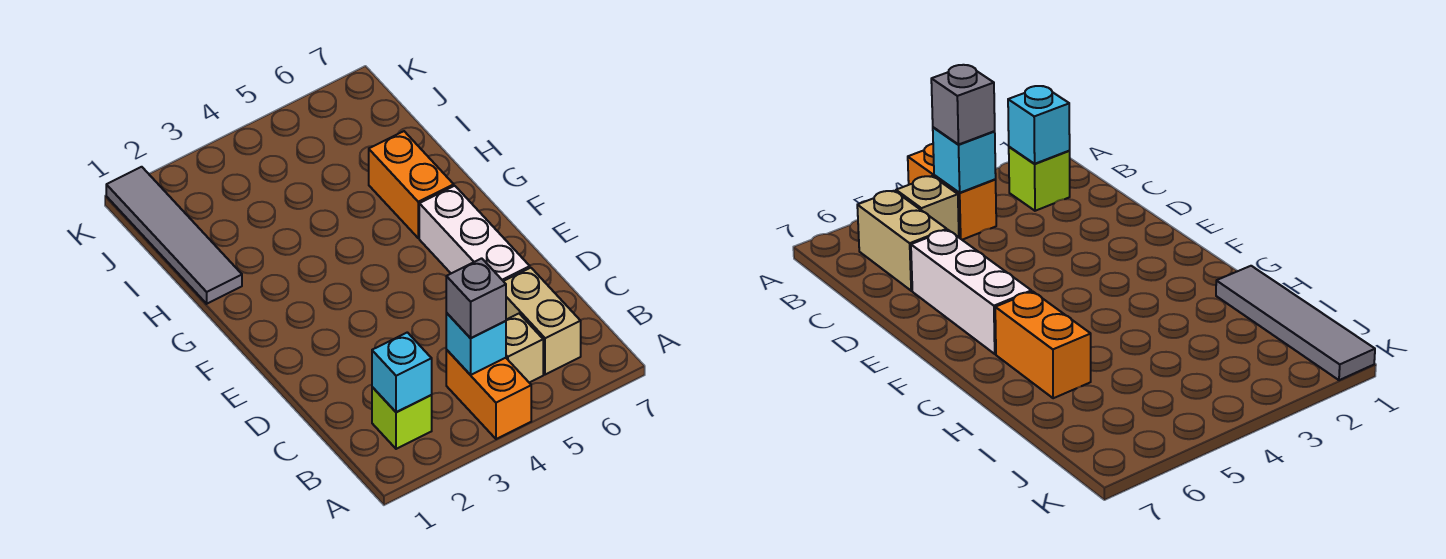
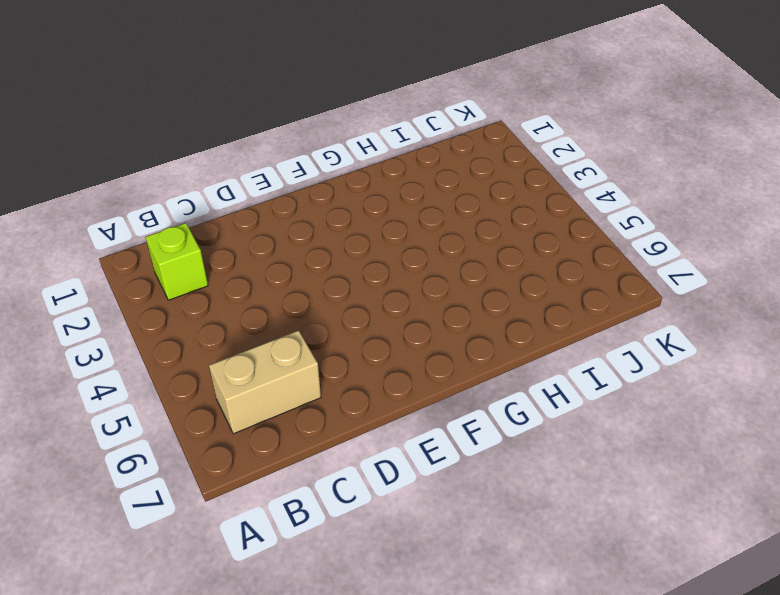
none -> orange brick A4:B4 level 1
none -> tan brick B5 level 1

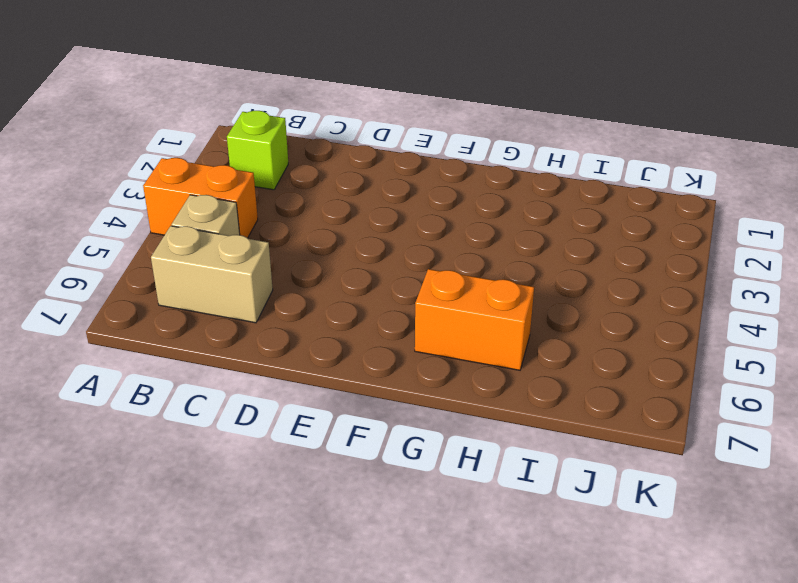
none -> white brick D6:F6 level 1
none -> grey tile H1:K1 level 1

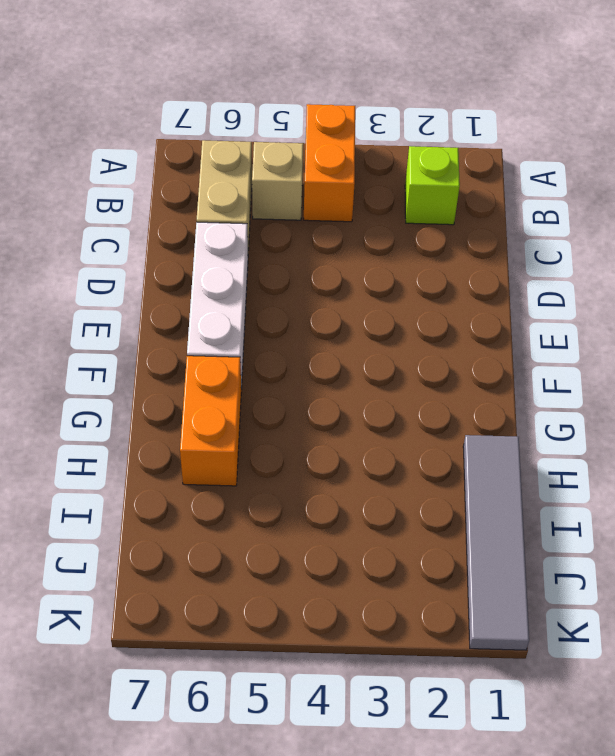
none -> cyan brick B2 level 2
none -> cyan brick B4 level 2

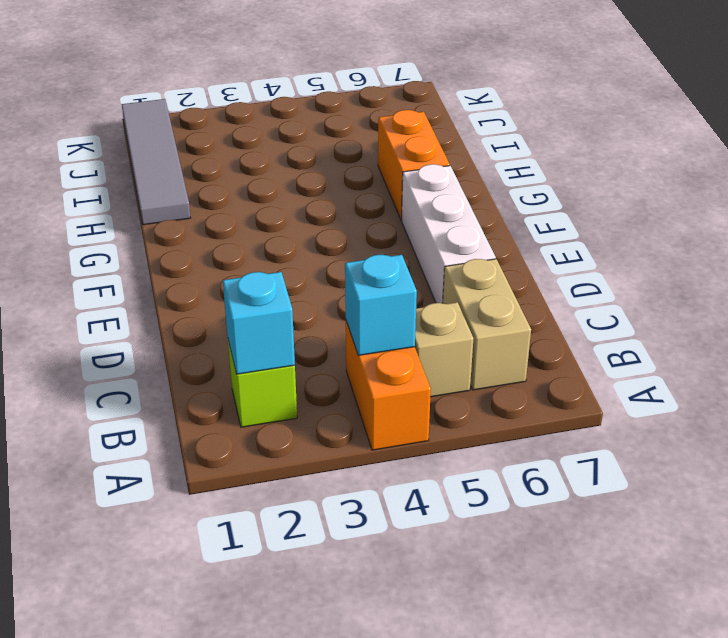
none -> grey brick B4 level 3

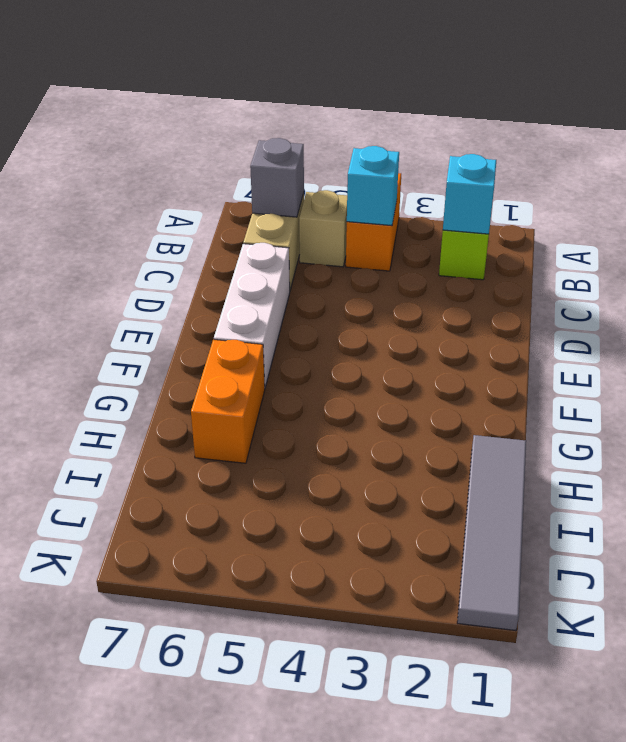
grey brick B6 level 2 -> grey brick B4 level 3

